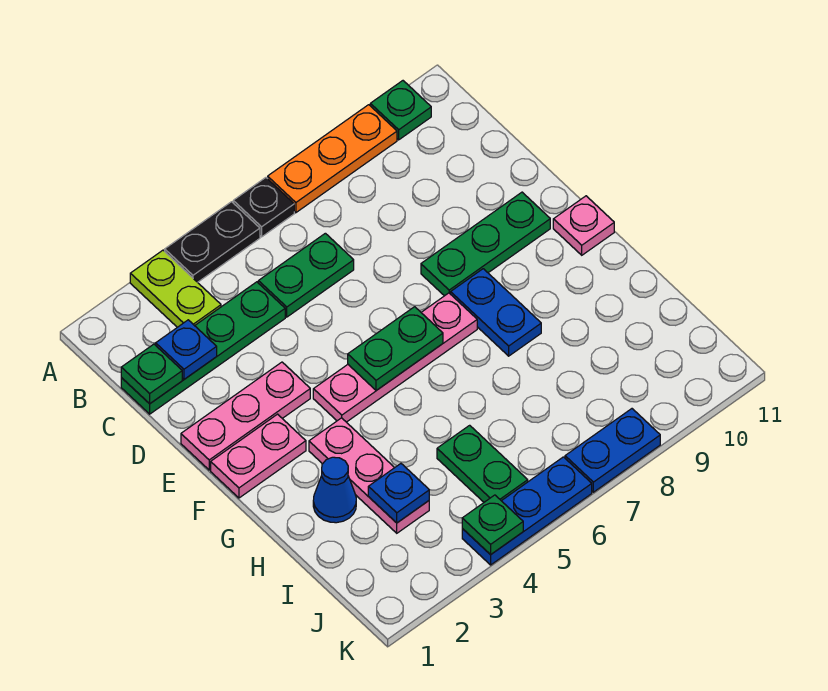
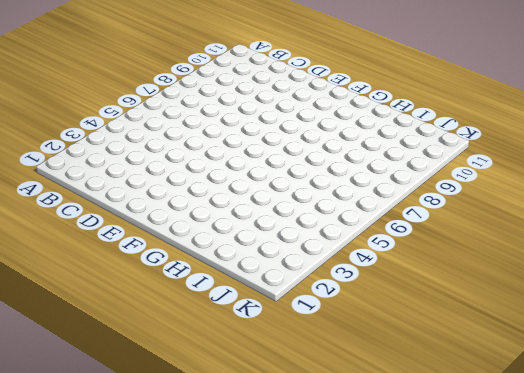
none -> lime plate A3:B3 level 1
none -> black plate A4:A5 level 1
none -> black plate A6 level 1

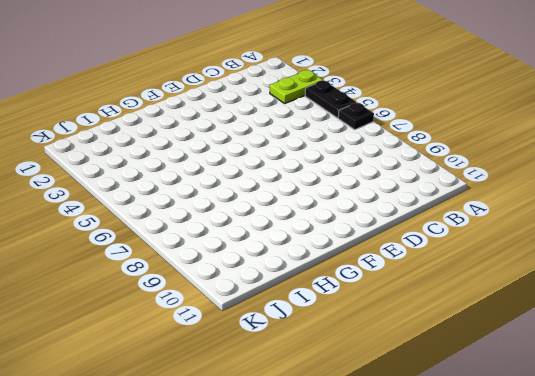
none -> orange plate A7:A9 level 1
none -> green plate A10 level 1
none -> green plate C1:C4 level 1

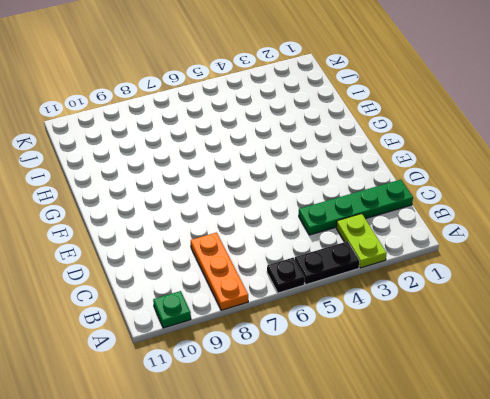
orange plate A8:C8 level 1 -> orange plate A7:A9 level 1
none -> green plate C5:C6 level 1
none -> pink plate E1:E3 level 1
none -> green plate E8:E10 level 1

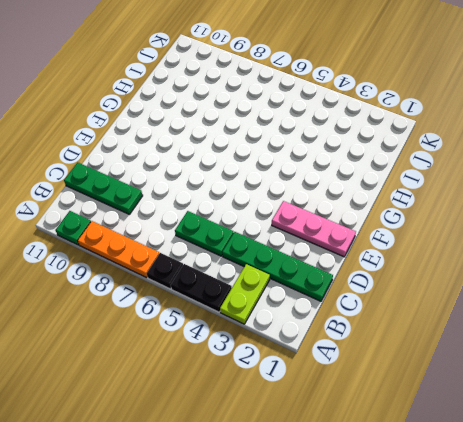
green plate C9:C11 level 1 -> green plate E8:E10 level 1
none -> pink plate F1:F2 level 1
none -> pink plate F4:F7 level 1
none -> blue plate F8:G8 level 1

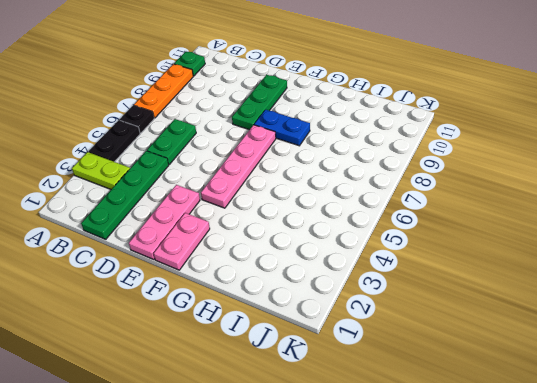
none -> pink plate F11 level 1
none -> pink plate G3:I3 level 1
none -> blue cone H2 level 1

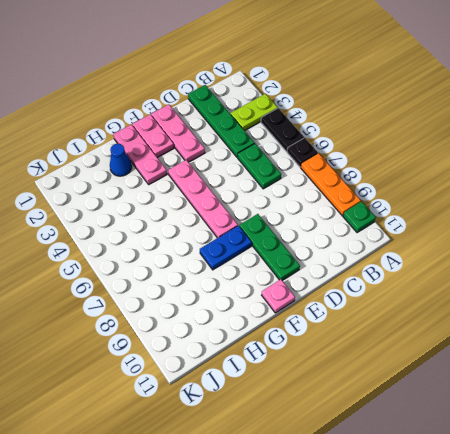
pink plate G1:G3 level 1 -> pink plate G3:I3 level 1
none -> green plate I5:J5 level 1
none -> blue plate K4:K6 level 1
none -> blue plate K7:K8 level 1

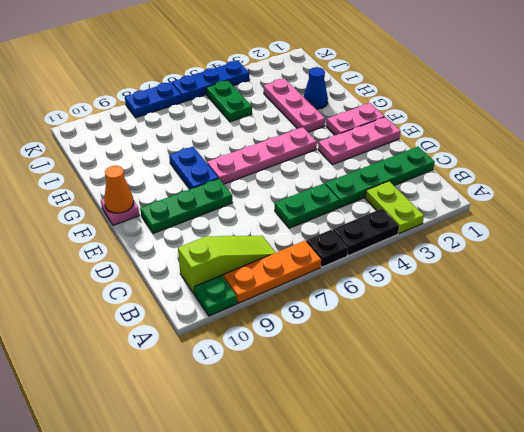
lime slope B8:B10 level 1 top 10 -> none
orange cone F11 level 2 -> none
none -> green plate C1 level 2
none -> blue plate C2 level 2
none -> green plate F5:F6 level 2

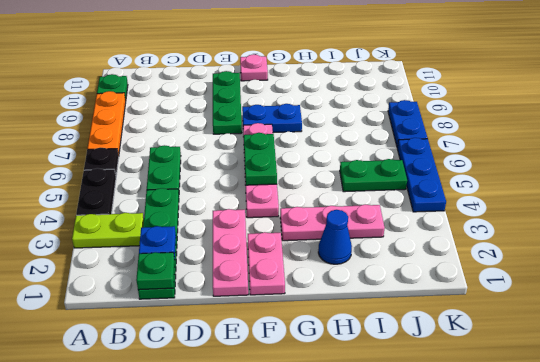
none -> blue plate I3 level 2
none -> green plate K4 level 2

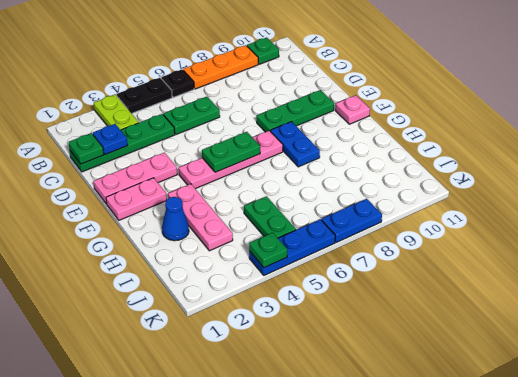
none -> blue plate I3 level 2

